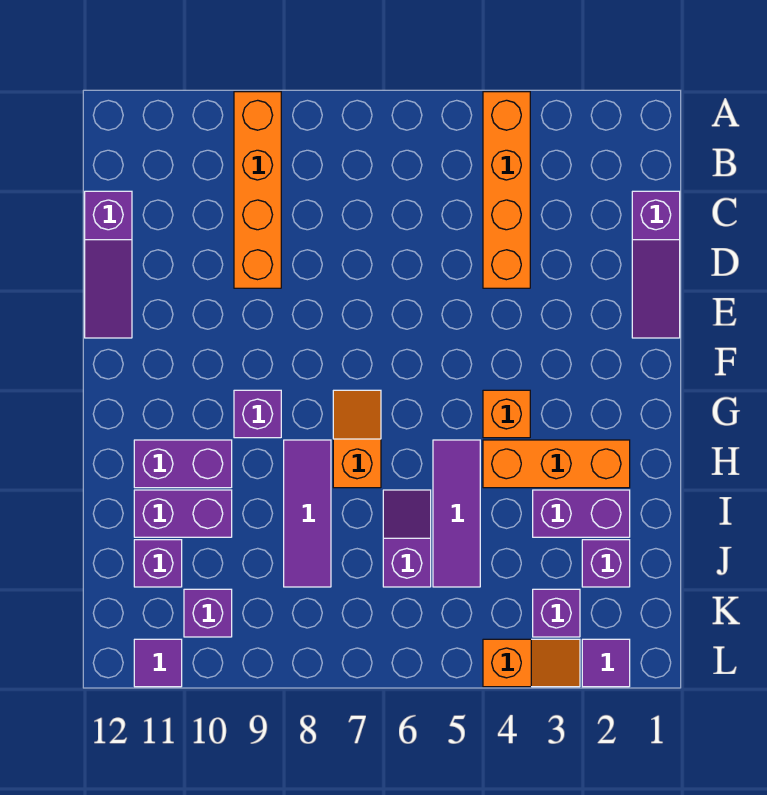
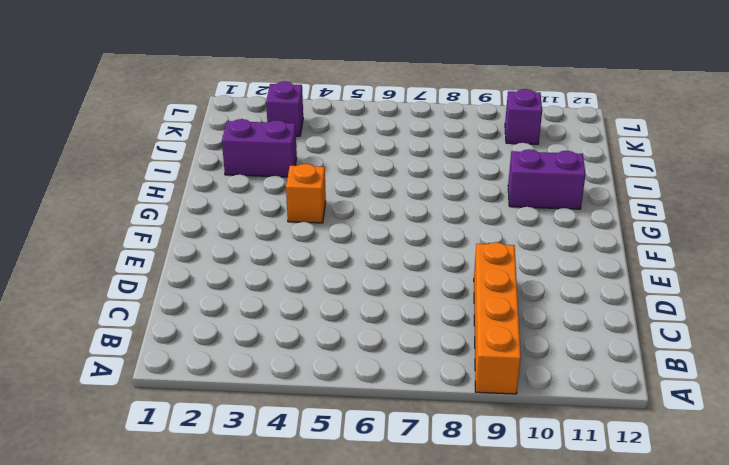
none -> orange brick A4:D4 level 1
none -> purple slope C1:E1 level 1 top C
none -> purple slope C12:E12 level 1 top C

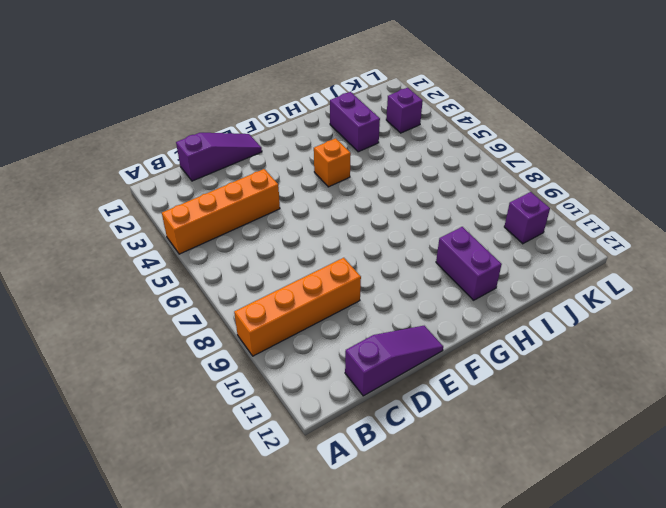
none -> orange slope G7:H7 level 1 top H
none -> purple brick G9 level 1
none -> orange brick H2:H4 level 1

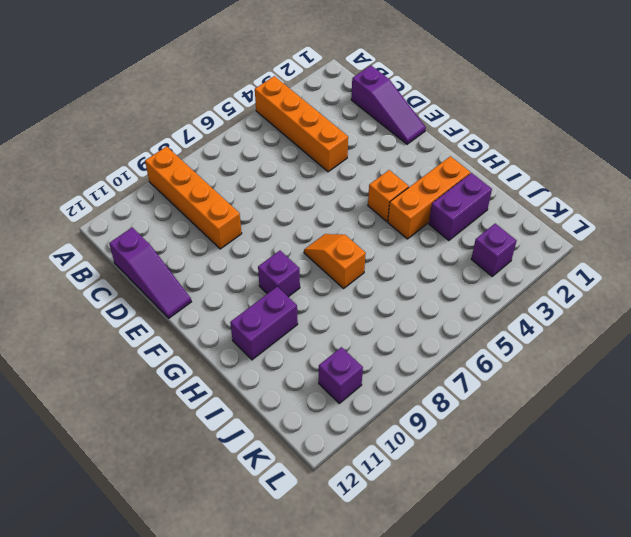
none -> purple tile H5:J5 level 1
none -> purple tile H8:J8 level 1
none -> purple slope I6:J6 level 1 top J

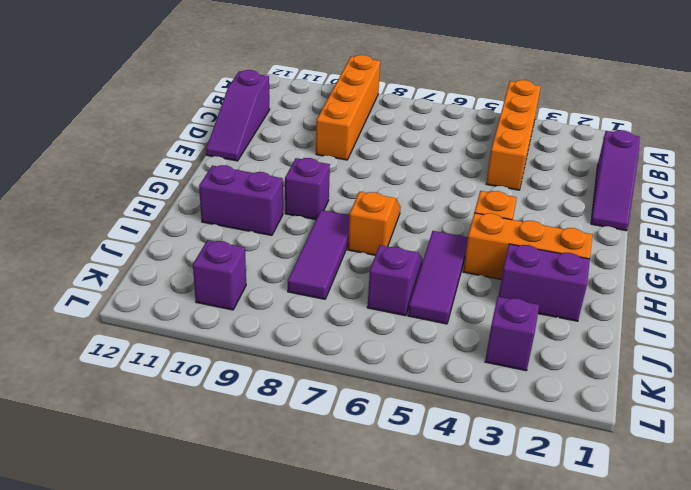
none -> purple brick I10:I11 level 1
none -> purple brick J2 level 1
none -> purple brick J11 level 1

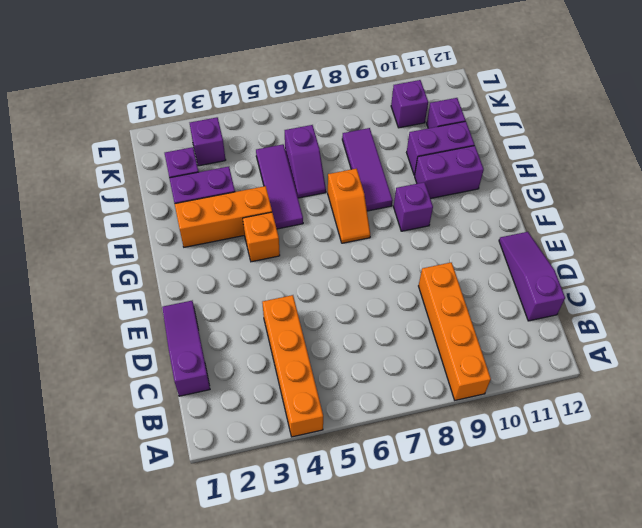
none -> purple tile L2 level 1
none -> orange slope L3:L4 level 1 top 4
none -> purple tile L11 level 1

